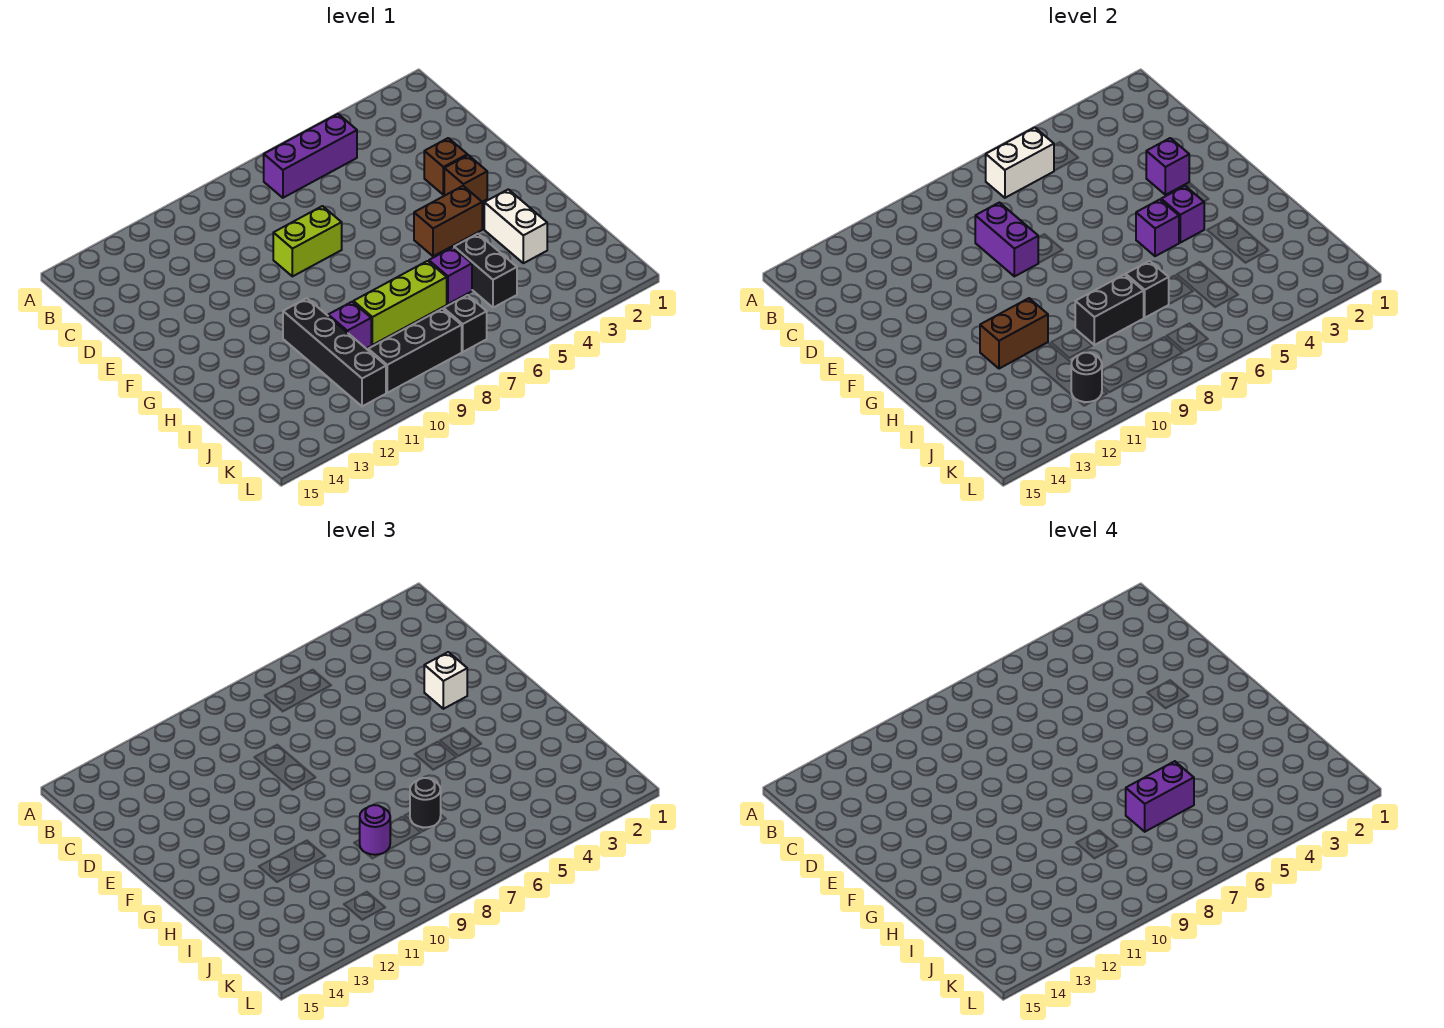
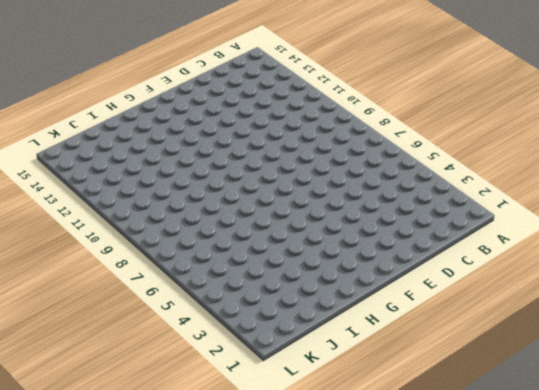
none -> purple brick B5:B7 level 1
none -> brown brick E3 level 1
none -> lime brick E8:E9 level 1

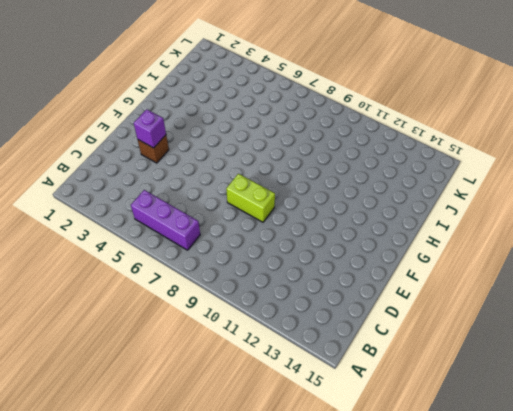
none -> brown brick F3 level 1
none -> brown brick G4:G5 level 1
none -> white brick H3:I3 level 1

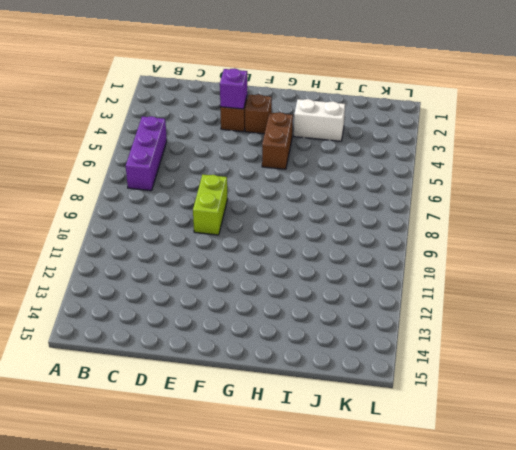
none -> black brick H11:K11 level 1
none -> black brick I5:J5 level 1
none -> purple brick I6 level 1

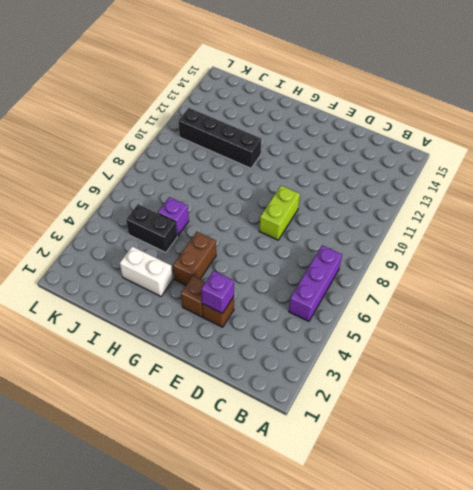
none -> lime brick I7:I9 level 1
none -> purple brick I10 level 1
none -> black brick K7 level 1

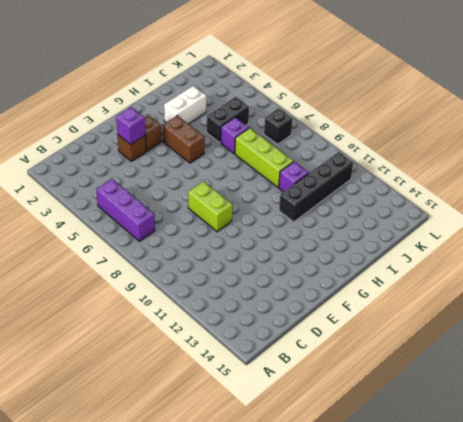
none -> black brick K8:K10 level 1
none -> white brick B6:B7 level 2
none -> purple brick D9:E9 level 2

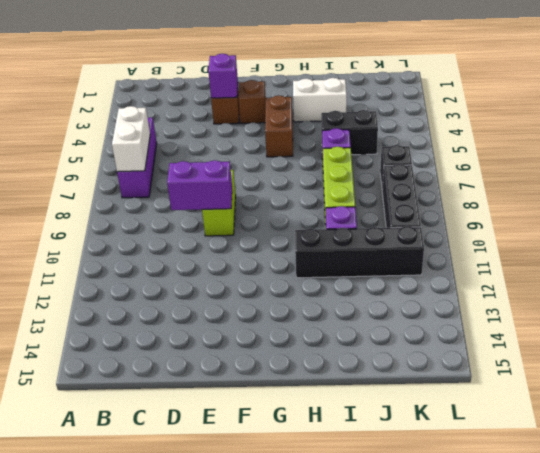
none -> purple brick G4 level 2
none -> purple brick G5 level 2
none -> brown brick H11:H12 level 2

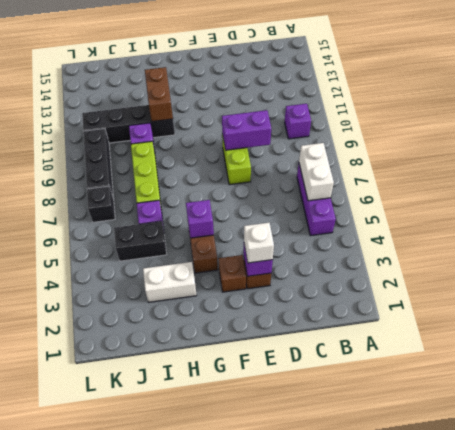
purple brick B10 level 1 -> purple brick G4 level 2
none -> black brick I7 level 2
none -> black brick I8:I9 level 2
none -> black round brick K11 level 2

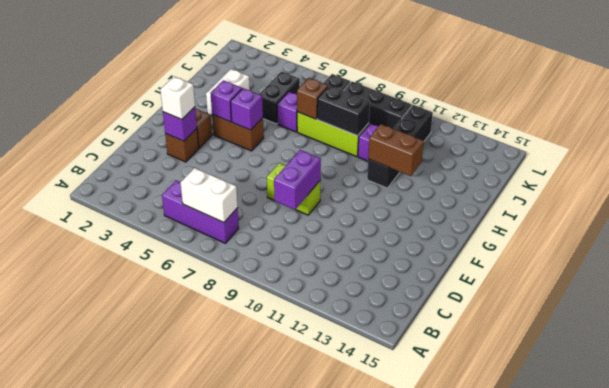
brown brick I7 level 2 -> black brick I7 level 2
none -> black round brick K11 level 2
none -> black round brick I7 level 3
none -> purple round brick I9 level 3

